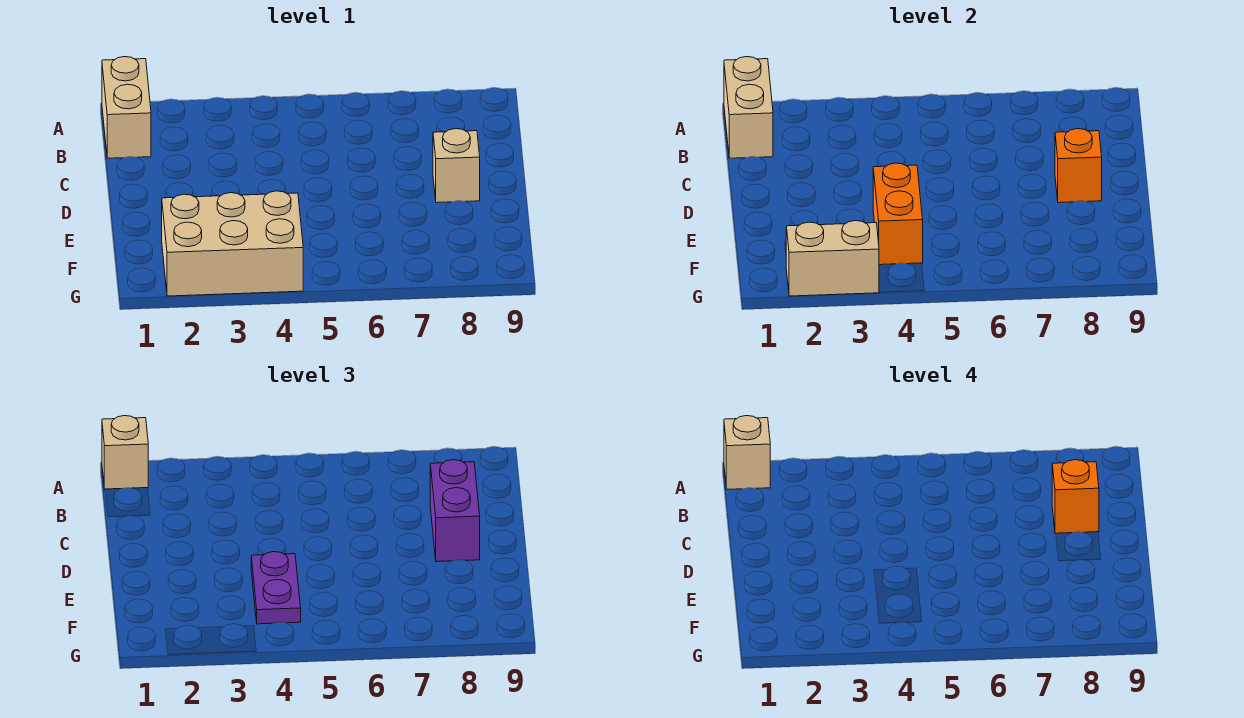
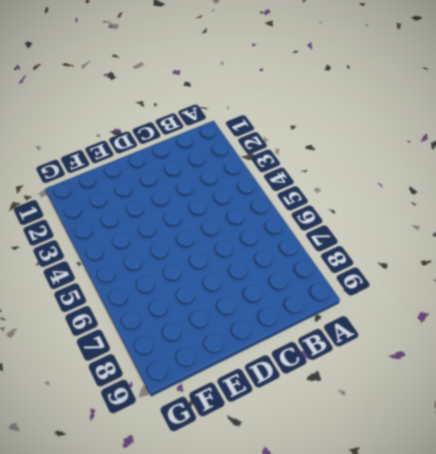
none -> tan brick A1:B1 level 1
none -> tan brick D8 level 1
none -> tan brick F2:G4 level 1

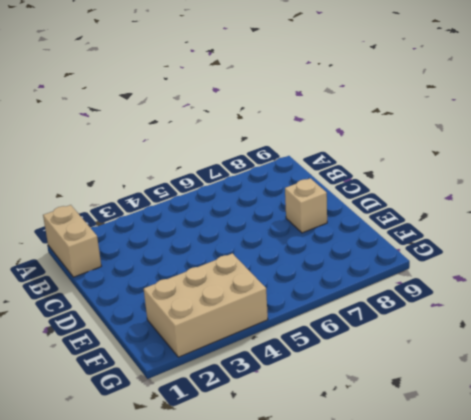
none -> tan brick A1:B1 level 2
none -> orange brick D8 level 2
none -> orange brick E4:F4 level 2

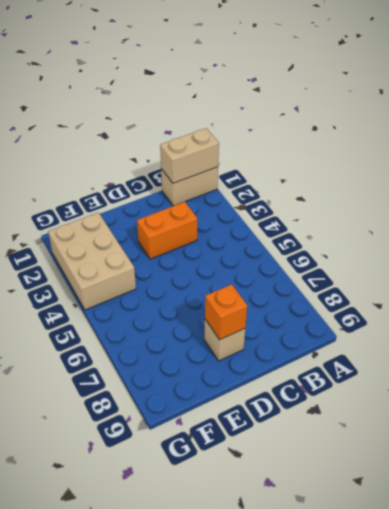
orange brick C3:D3 level 1 -> orange brick E4:F4 level 2
none -> tan brick G2:G3 level 2
none -> tan brick A1 level 3
none -> purple brick C8:D8 level 3

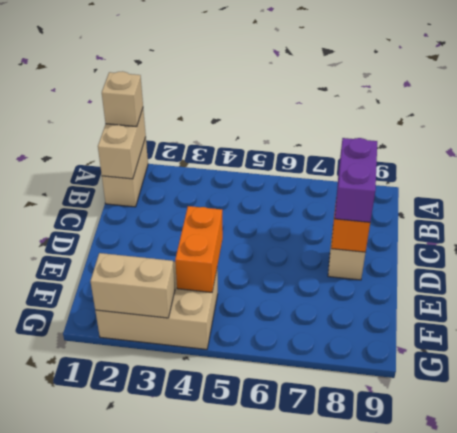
none -> purple plate E4:F4 level 3
none -> tan brick A1 level 4
none -> orange brick C8 level 4

